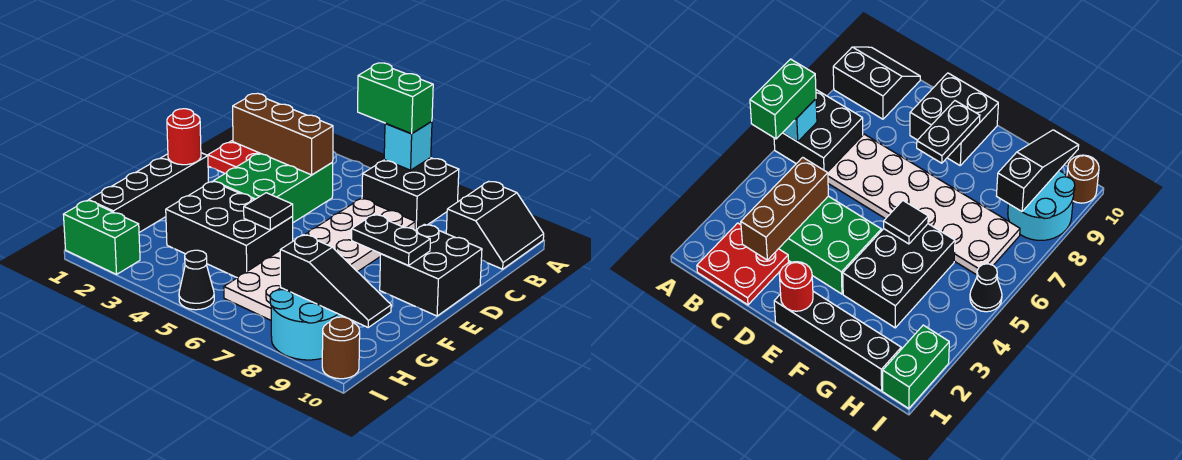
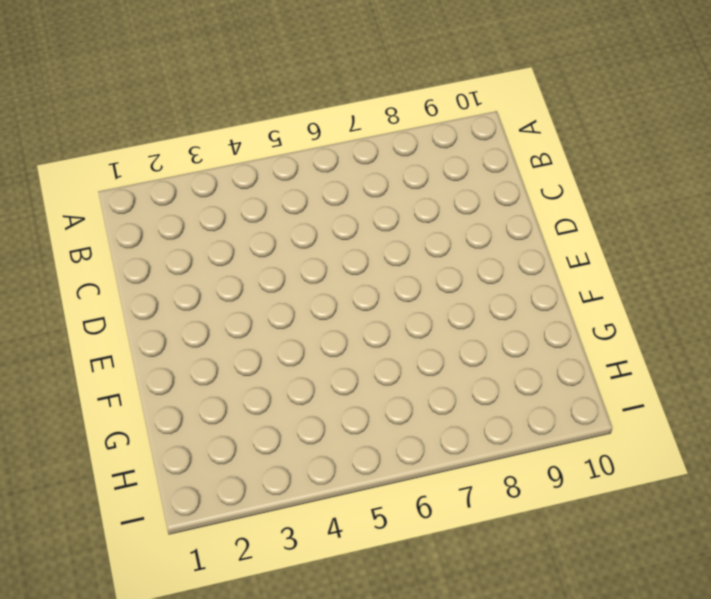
none -> black brick A6:B7 level 1
none -> black slope A9:B10 level 1 top 9
none -> red plate B1:C2 level 1

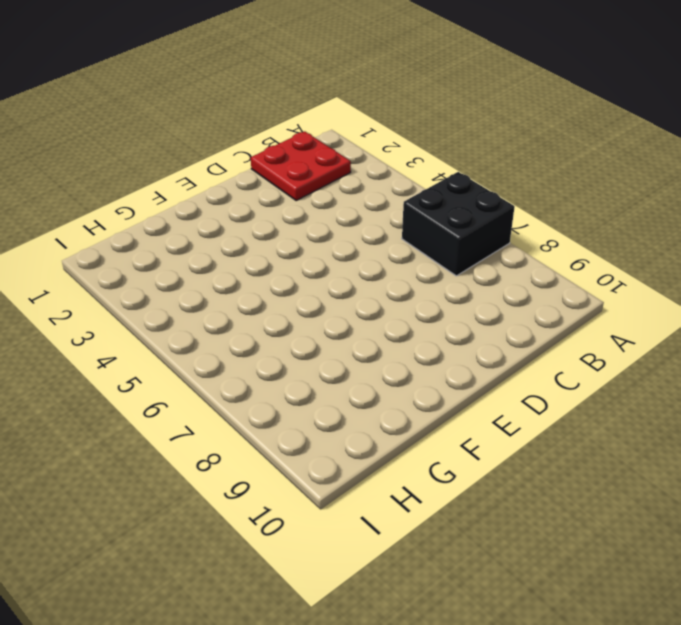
none -> black slope A9:B10 level 1 top 9
none -> green brick C3:E4 level 1
none -> white plate C6:H7 level 1

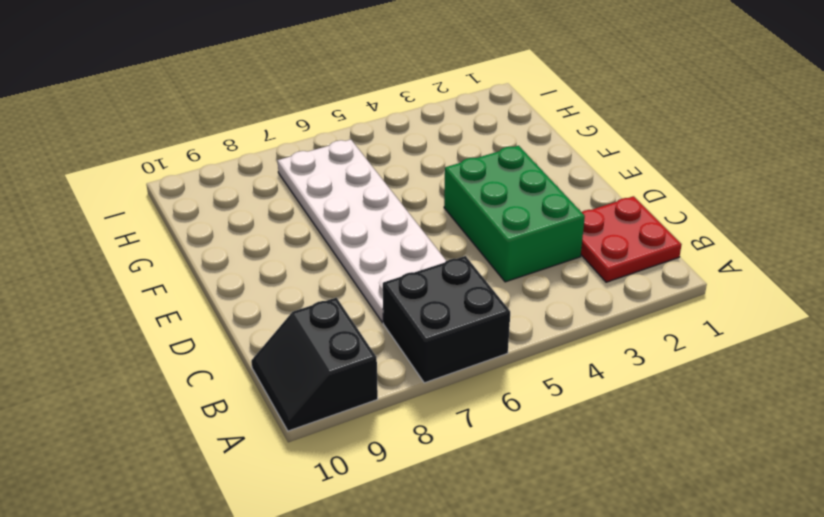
none -> black brick D9:E10 level 1
none -> black brick E1:H1 level 1
none -> black brick F3:G5 level 1

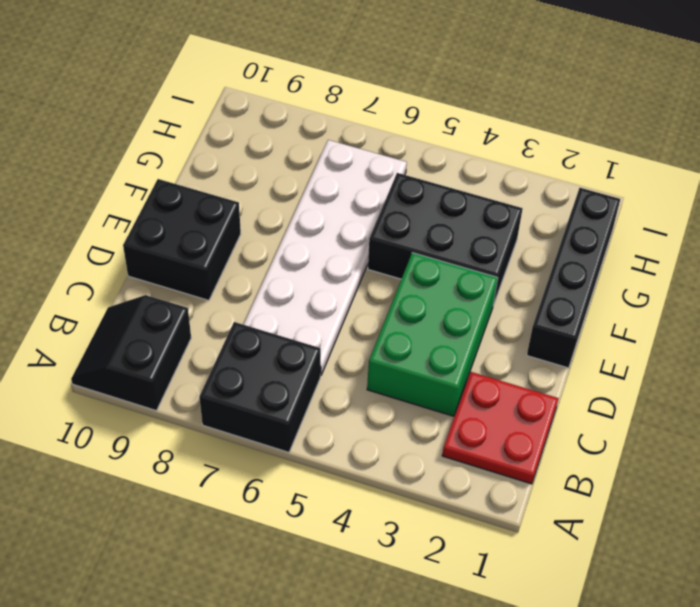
none -> cyan round brick H8:I9 level 1
none -> green brick I1:I2 level 1
none -> black cone I5 level 1

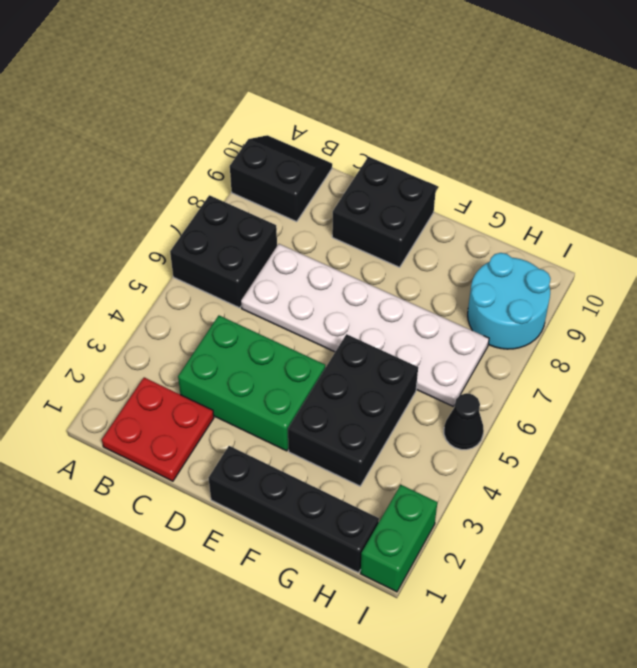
none -> brown round brick I10 level 1
none -> cyan brick A6 level 2
none -> brown brick C2:C4 level 2

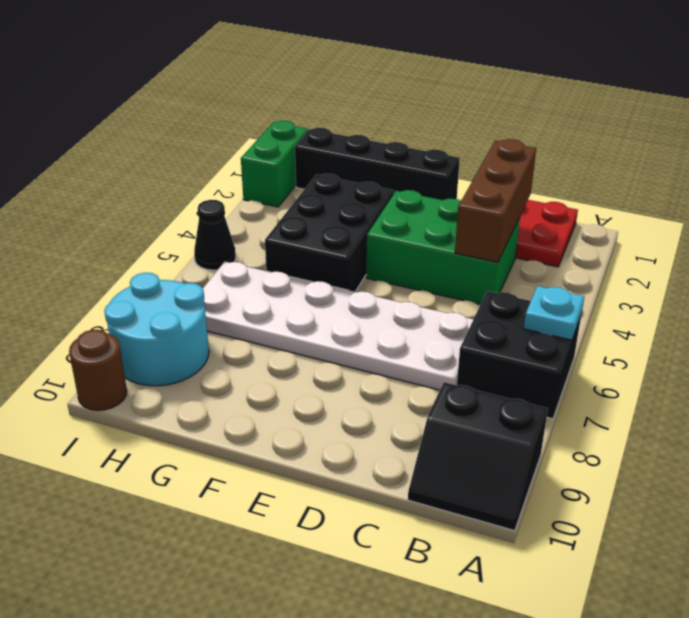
cyan plate A6 level 2 -> cyan brick A6 level 2
none -> black brick D9:E10 level 1
none -> red round brick E1 level 2
none -> black plate E8:E9 level 2

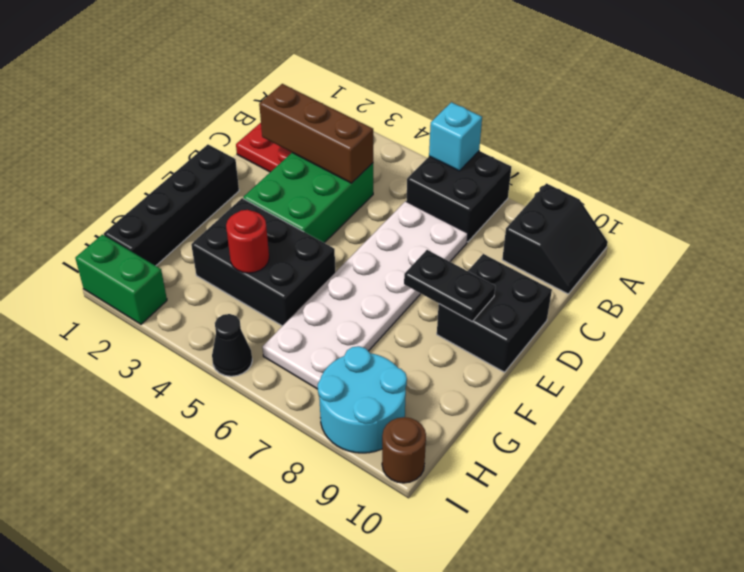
red round brick G4 level 2 -> red round brick E1 level 2
none -> black tile F5 level 2
none -> black slope H8:H10 level 2 top 8
none -> green brick A5:A6 level 3

